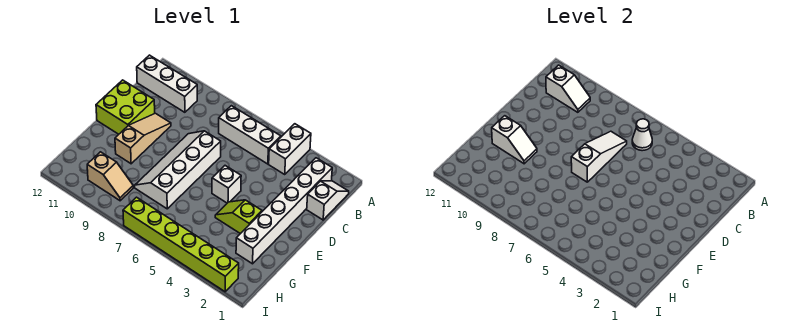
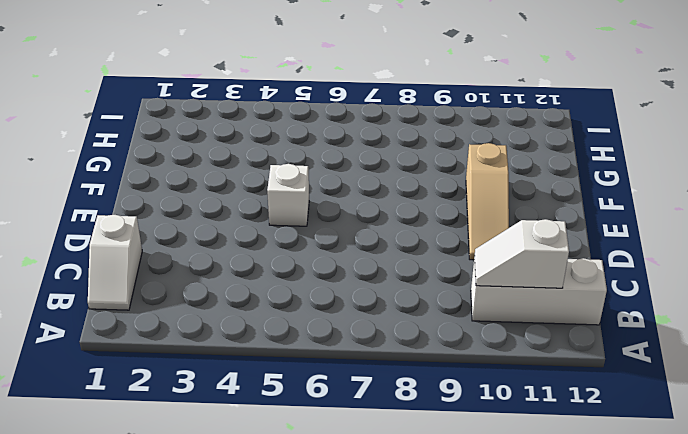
none -> white brick A4:B4 level 1
none -> white brick B2:G2 level 1
none -> white brick B5:B7 level 1

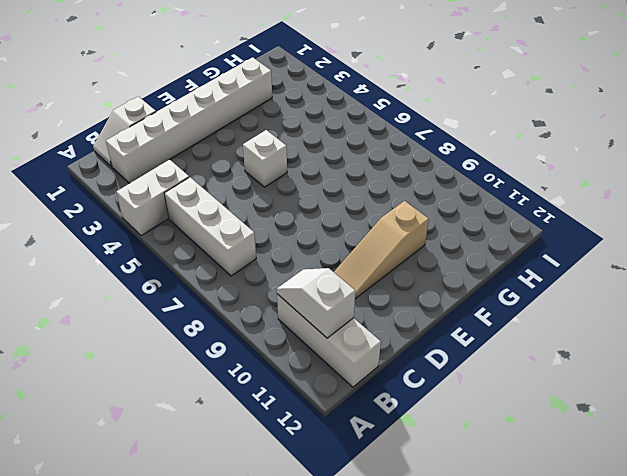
none -> white slope D7:G8 level 1 top 7
none -> lime brick D11:E12 level 1
none -> lime slope F3:F4 level 1 top 3

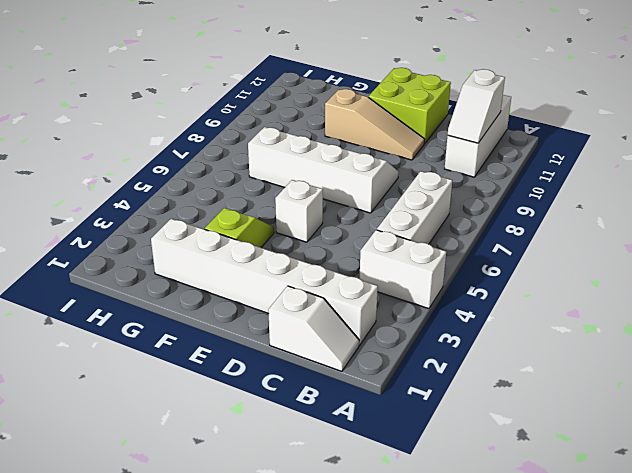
none -> tan slope H9:H10 level 1 top 10
none -> lime brick I2:I7 level 1
none -> white cone B6 level 2

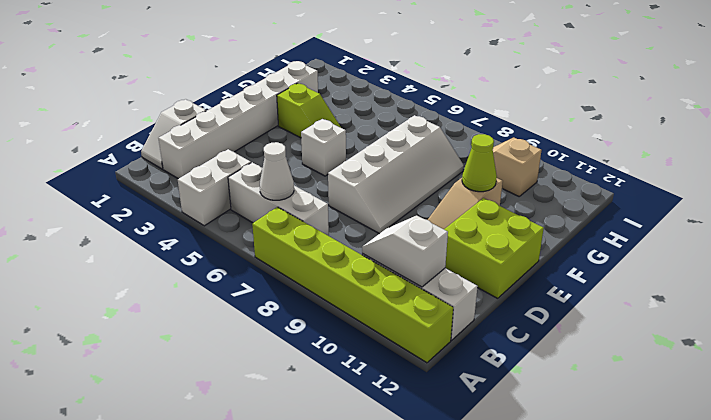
lime brick A7:A12 level 1 -> lime brick I2:I7 level 1
lime cone F10 level 2 -> white slope F10:F11 level 2 top 11
none -> white slope C7:E7 level 2 top E

